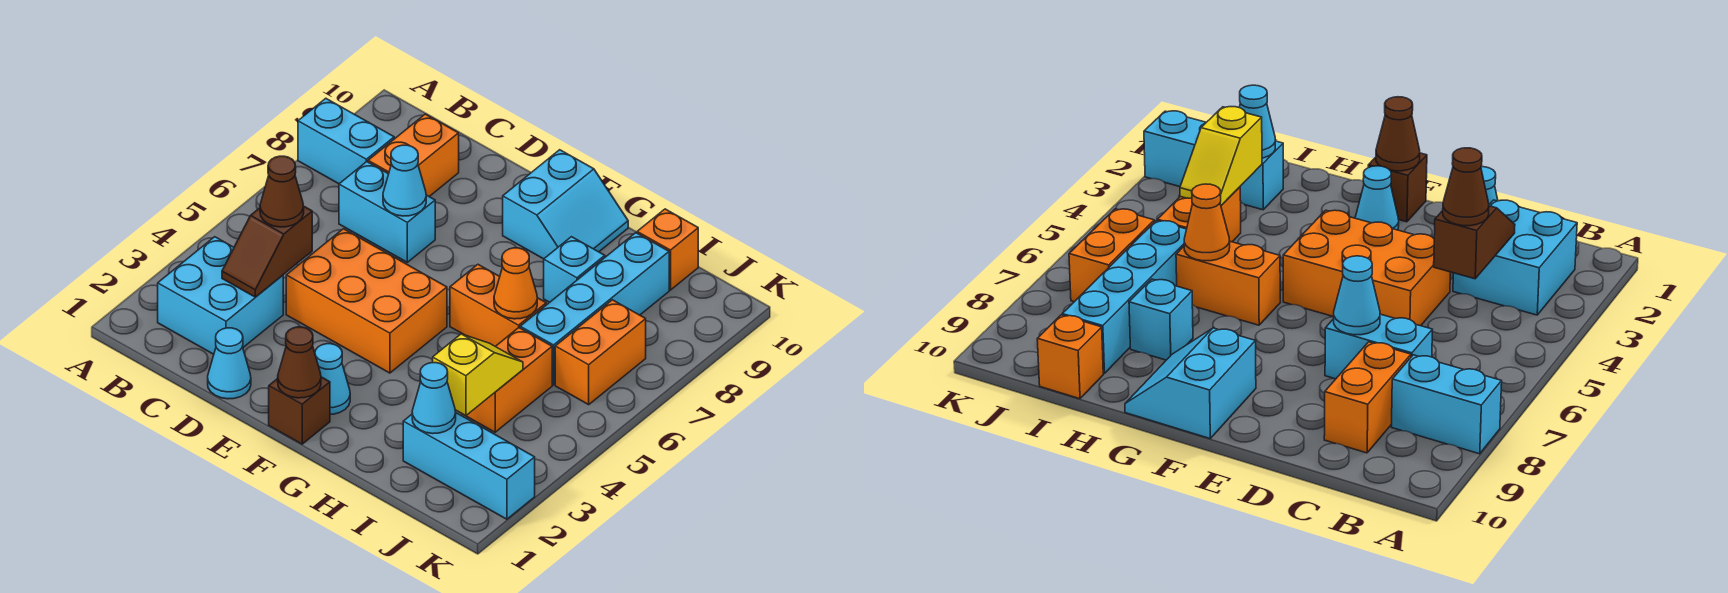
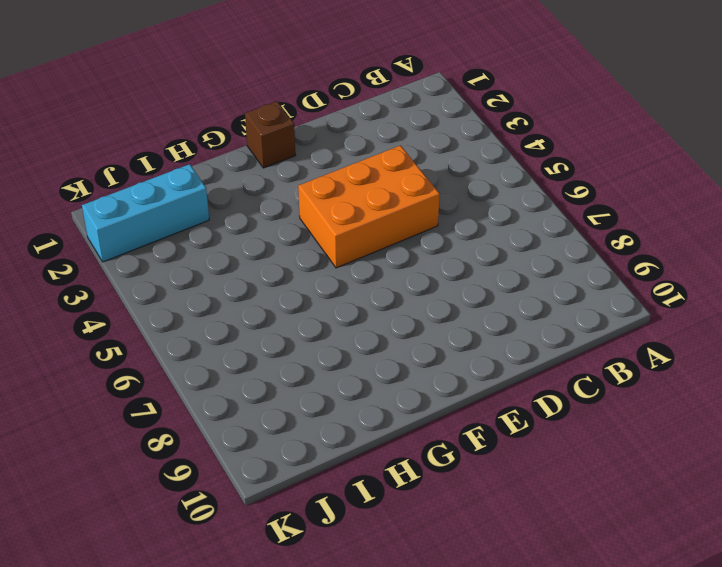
none -> cyan brick A8:B8 level 1
none -> cyan brick B2:C3 level 1
none -> cyan brick C7:D7 level 1

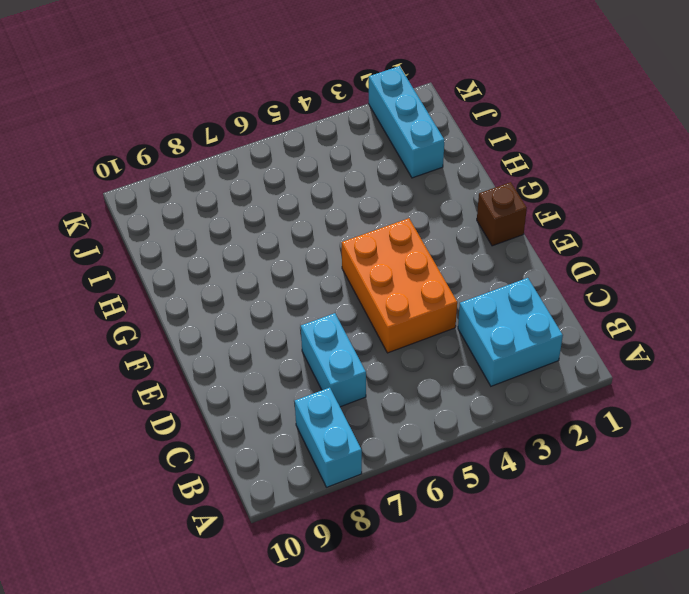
none -> orange brick C8:C9 level 1
none -> cyan cone D1 level 1
none -> cyan cone F2 level 1

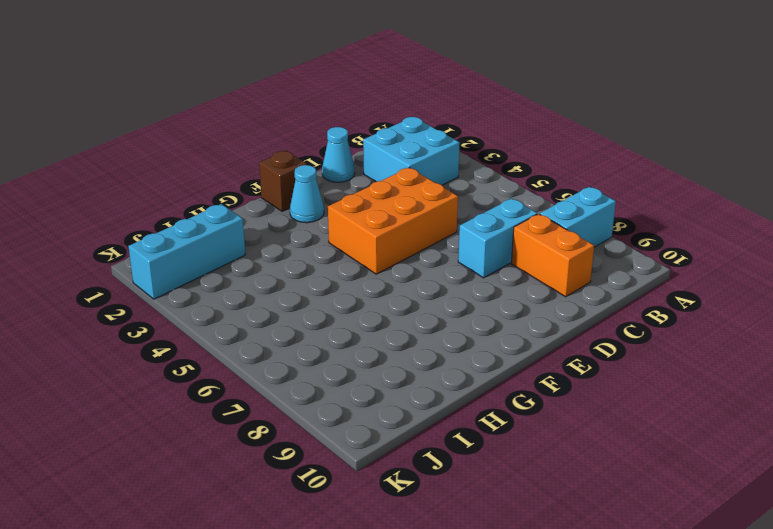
none -> cyan slope F9:G10 level 1 top F
none -> orange brick G6:H6 level 1
none -> cyan brick H8 level 1

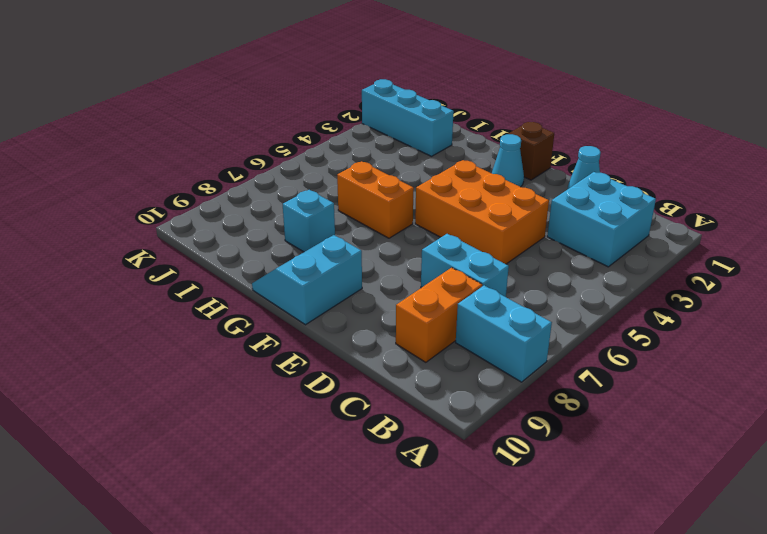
none -> orange brick I4:I5 level 1
none -> cyan brick I6:I9 level 1
none -> orange brick I10 level 1

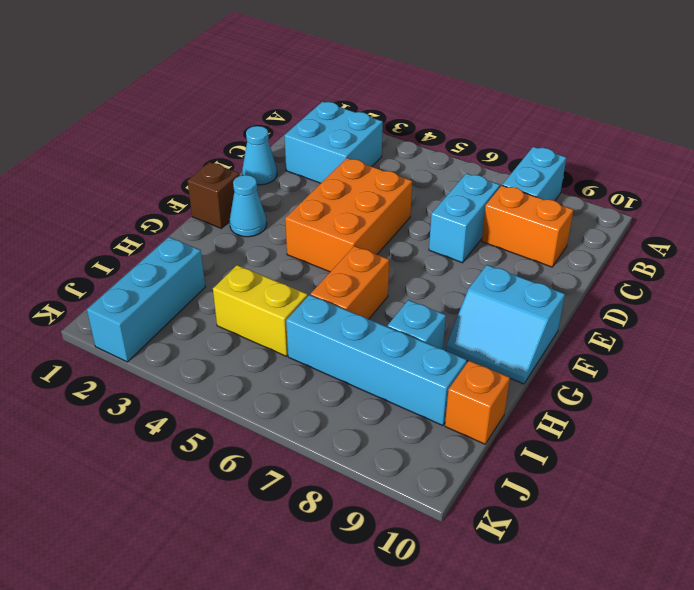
yellow brick I4:I5 level 1 -> orange brick I4:I5 level 1
none -> orange brick J6:J7 level 1
none -> brown slope C3:C4 level 2 top 4
none -> cyan cone D7 level 2

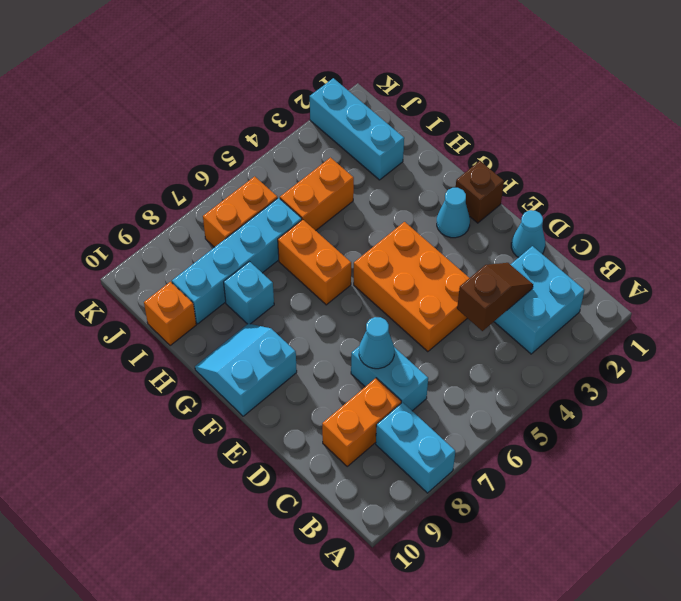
none -> brown cone F1 level 2
none -> orange cone H6 level 2
none -> cyan cone I2 level 2

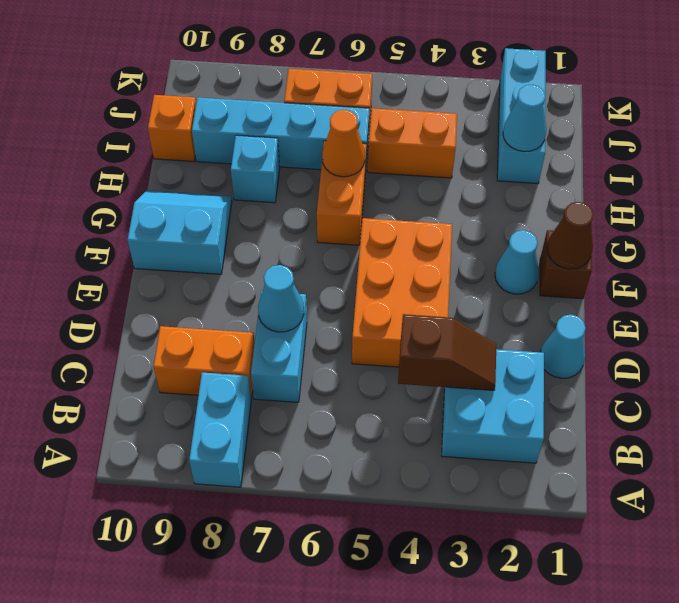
none -> yellow slope I3:I4 level 2 top 3
none -> brown cone C4 level 3

